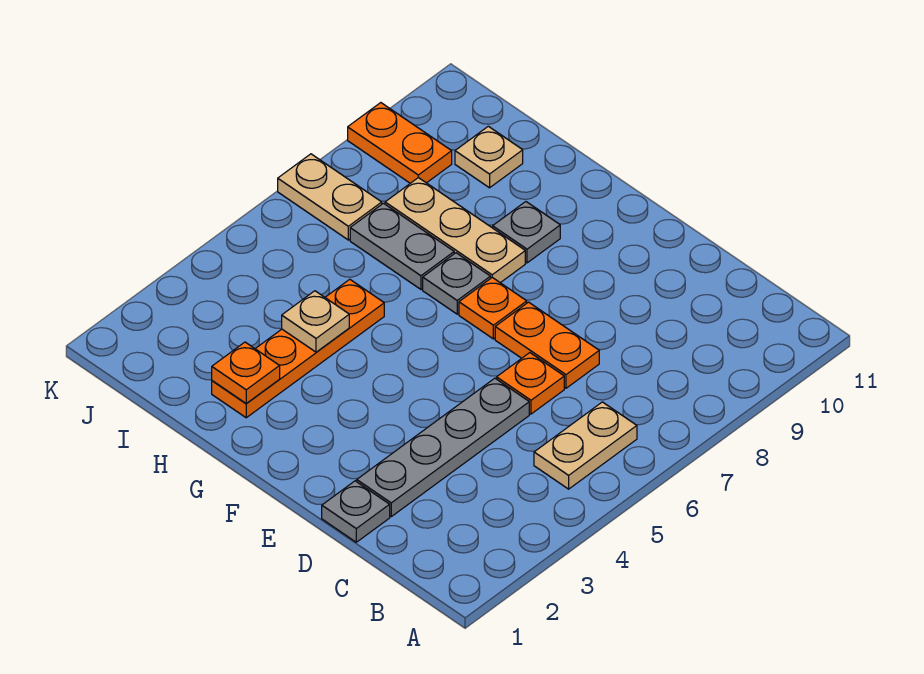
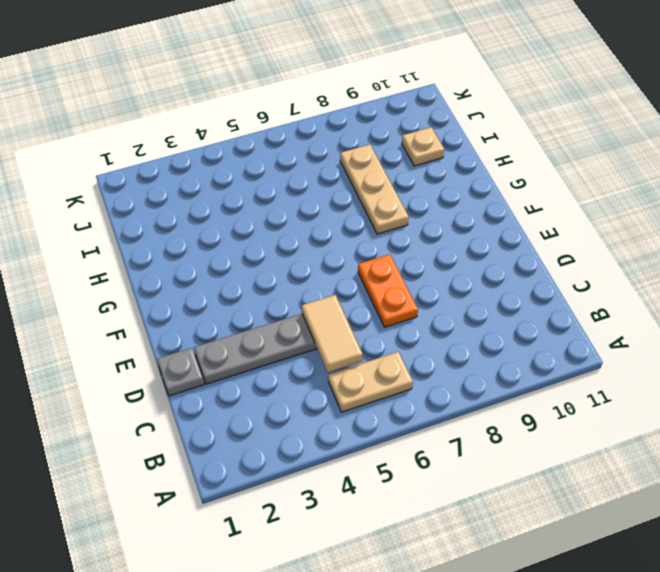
tan tile C5:D5 level 2 -> none
none -> orange plate D6 level 1
none -> orange plate F7 level 1
none -> grey plate G7 level 1

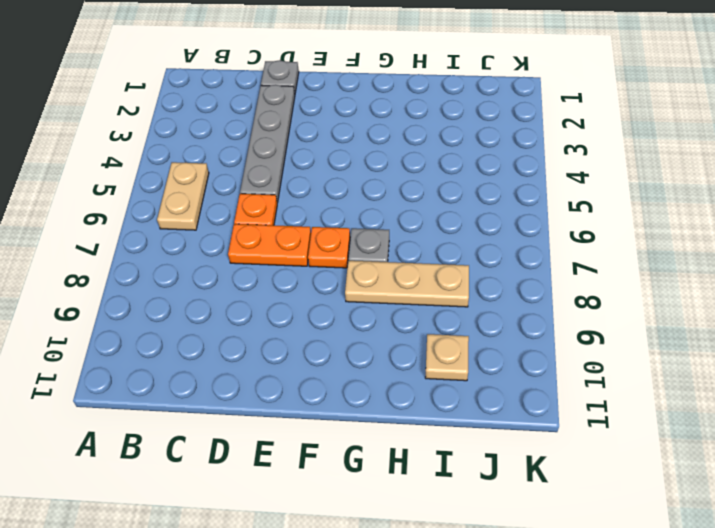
none -> grey plate G9 level 1
none -> orange plate H2:H5 level 1
none -> grey plate H7:I7 level 1

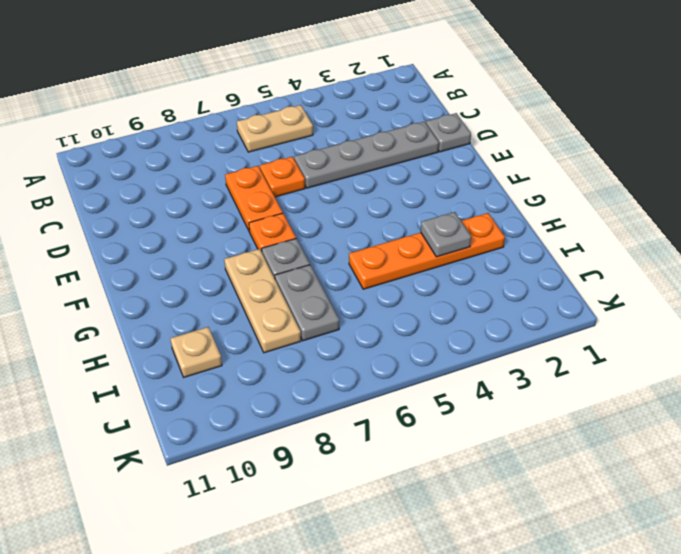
grey plate H3 level 2 -> grey plate G9 level 1
none -> tan plate J7:K7 level 1
none -> orange plate J9:K9 level 1
none -> orange plate H2 level 2

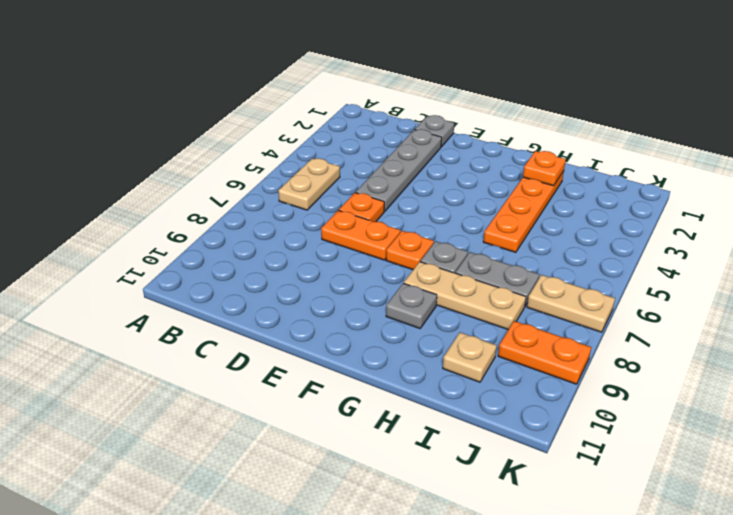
none -> tan plate H4 level 2

